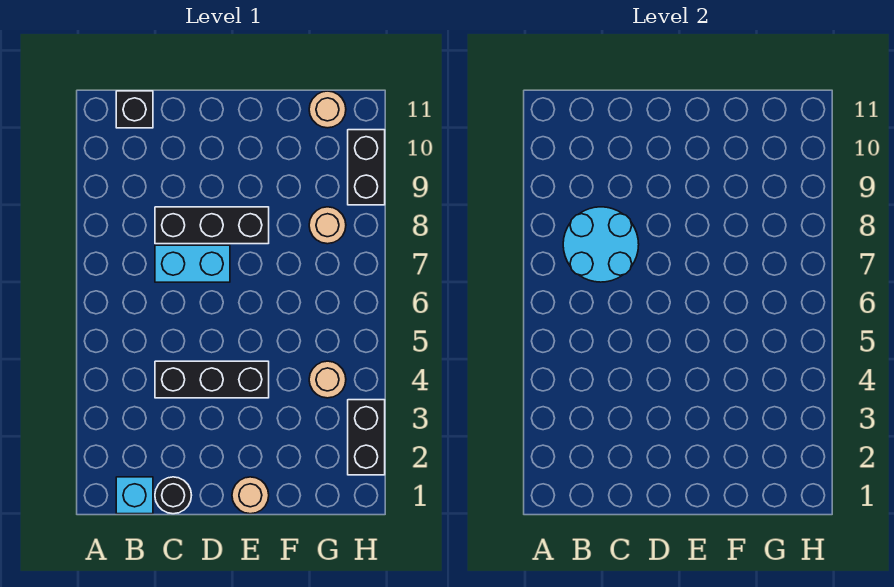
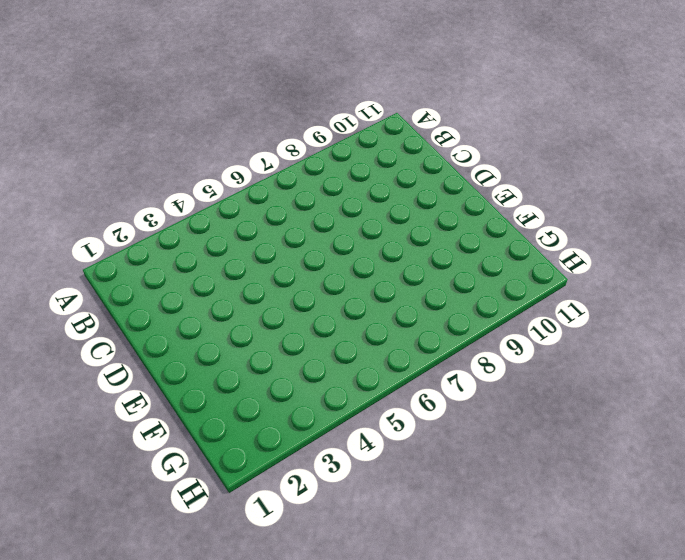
none -> cyan brick B1 level 1
none -> black brick B11 level 1
none -> black round brick C1 level 1

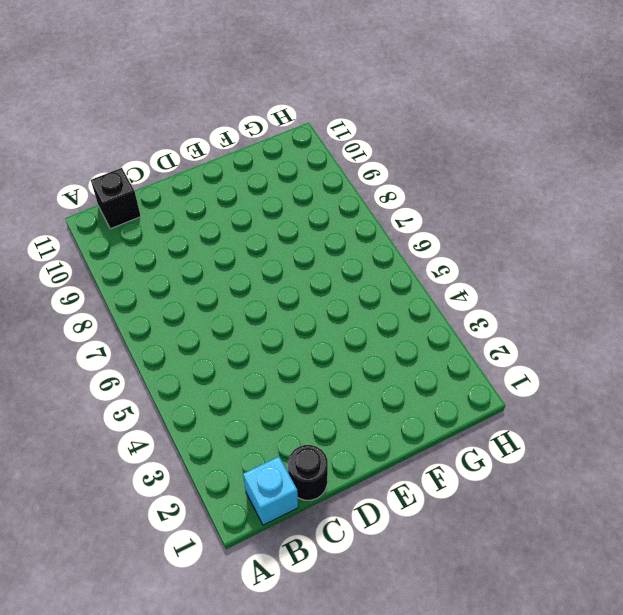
none -> black brick C4:E4 level 1
none -> cyan brick C7:D7 level 1
none -> black brick C8:E8 level 1

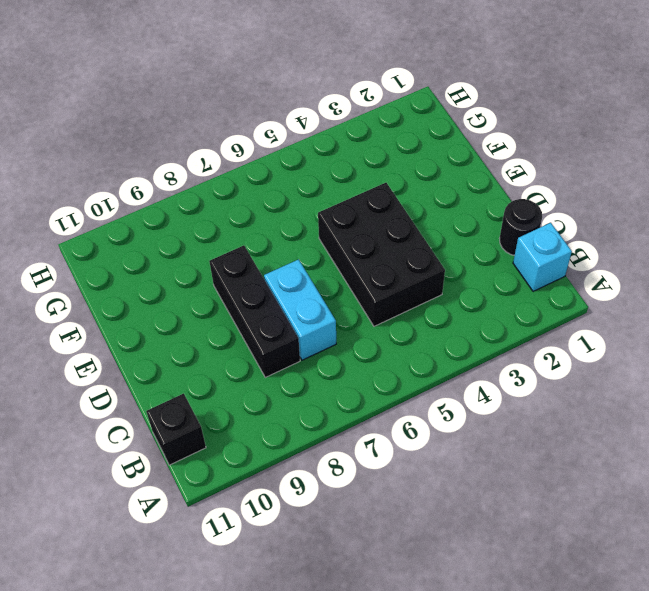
black brick C4:E5 level 1 -> black brick C4:E4 level 1
none -> tan round brick E1 level 1
none -> tan round brick G4 level 1
none -> tan round brick G8 level 1

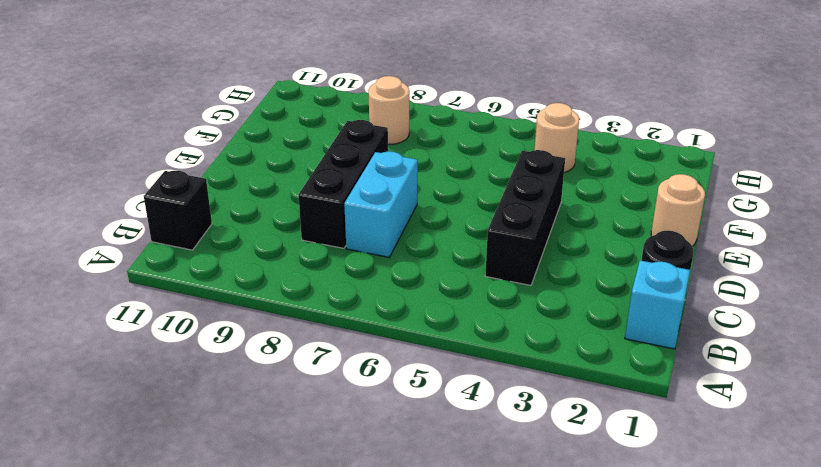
none -> tan round brick G11 level 1
none -> black brick H2:H3 level 1
none -> black brick H9:H10 level 1

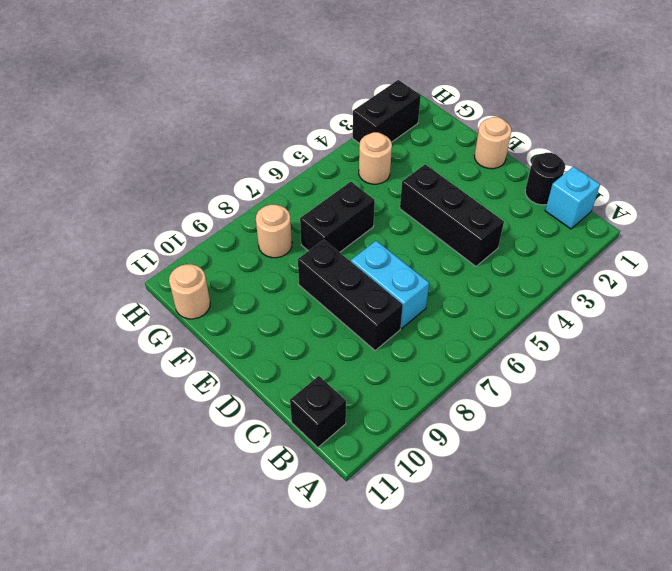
black brick F6:F7 level 1 -> black brick H9:H10 level 1
none -> cyan round brick B7:C8 level 2

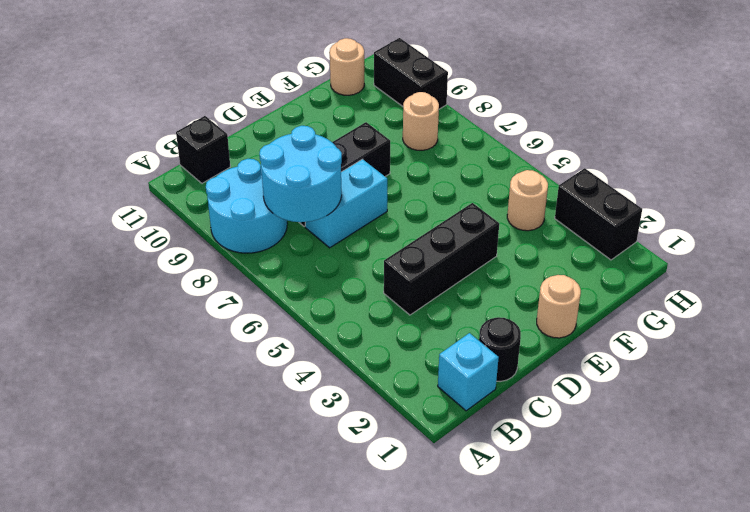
cyan round brick A8:B9 level 1 -> none

